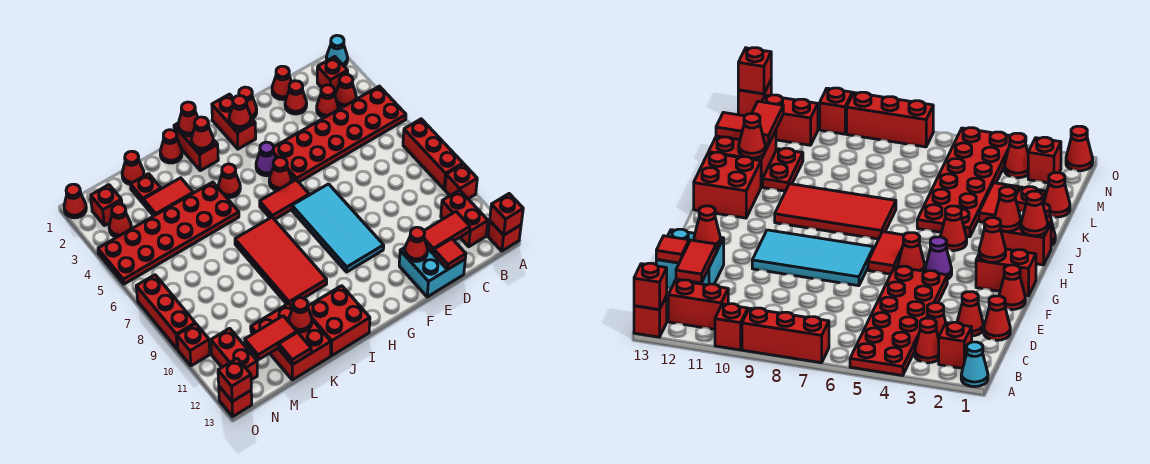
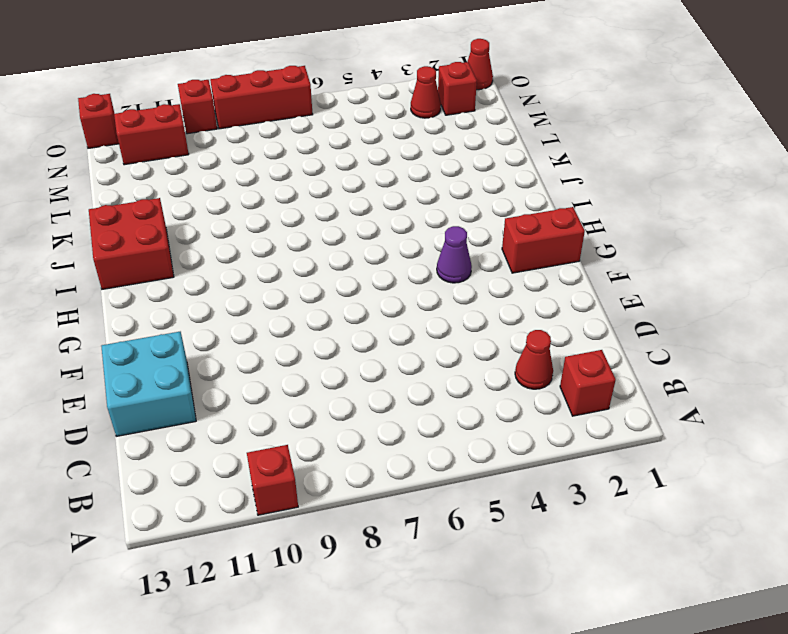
none -> cyan cone A1 level 1
none -> red plate A4:F5 level 1
none -> red brick A7:A9 level 1
none -> red brick A13 level 1

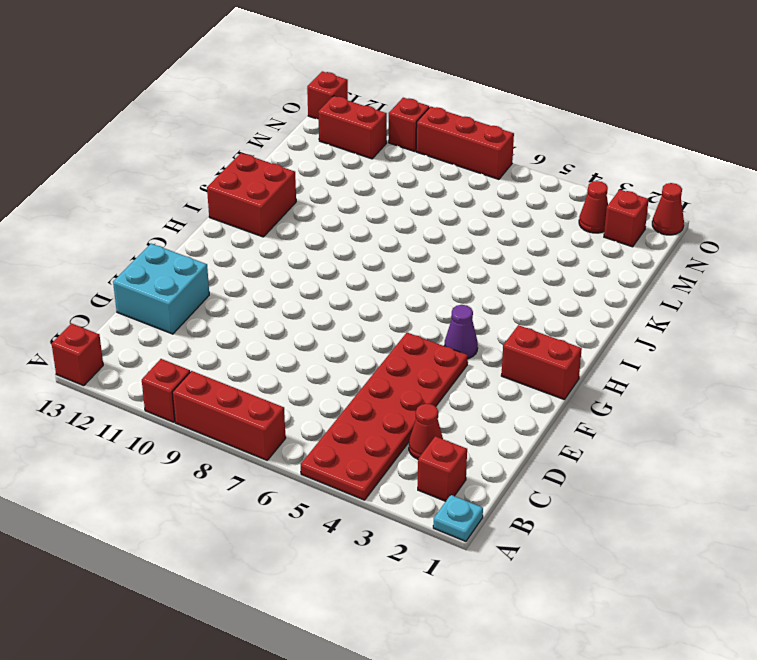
cyan plate A1 level 1 -> cyan cone A1 level 1
none -> red cone B3 level 1
none -> red brick B11:B12 level 1
none -> red cone D1 level 1
none -> red cone D2 level 1

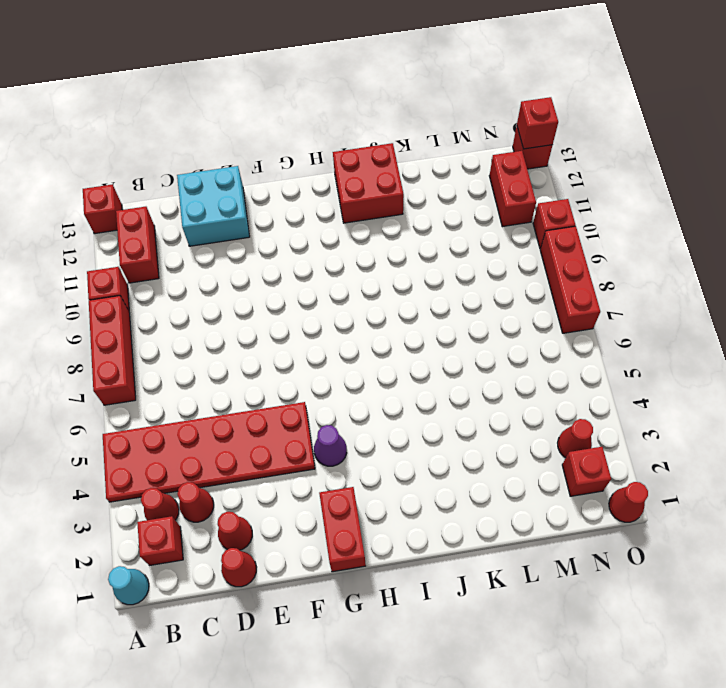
none -> red cone F1 level 1
none -> cyan tile F7:G10 level 1
none -> red cone G5 level 1
none -> red tile G6:H6 level 1

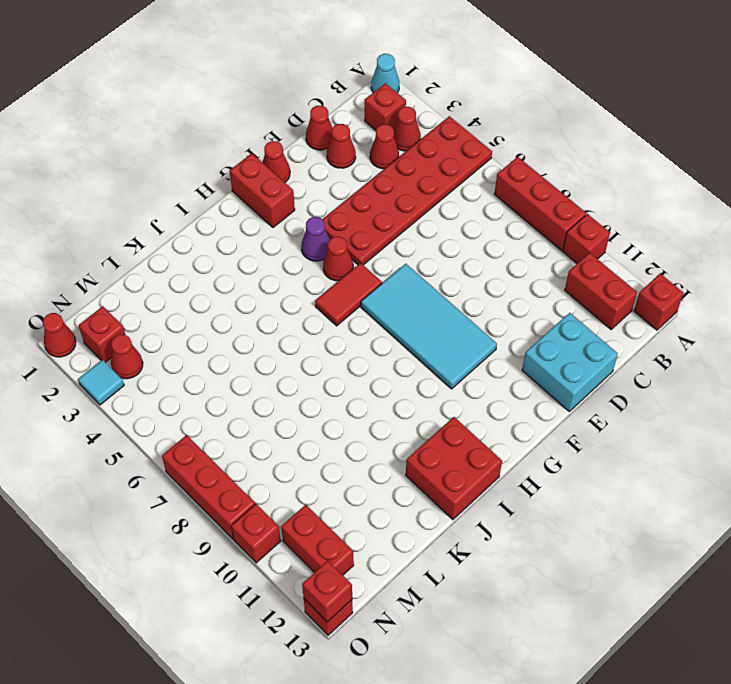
cyan tile O3 level 1 -> none
none -> red brick I1:I2 level 1
none -> red cone I4 level 1
none -> red tile I7:J10 level 1
none -> red cone J1 level 1

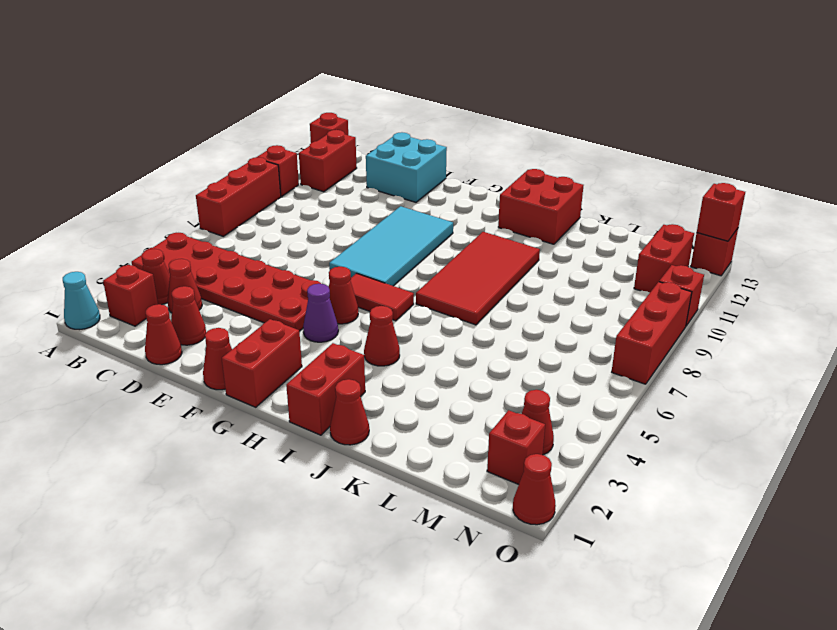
none -> red plate J4:O5 level 1
none -> red tile K3:L3 level 1
none -> red plate K11:L11 level 1
none -> red brick K12:L13 level 1

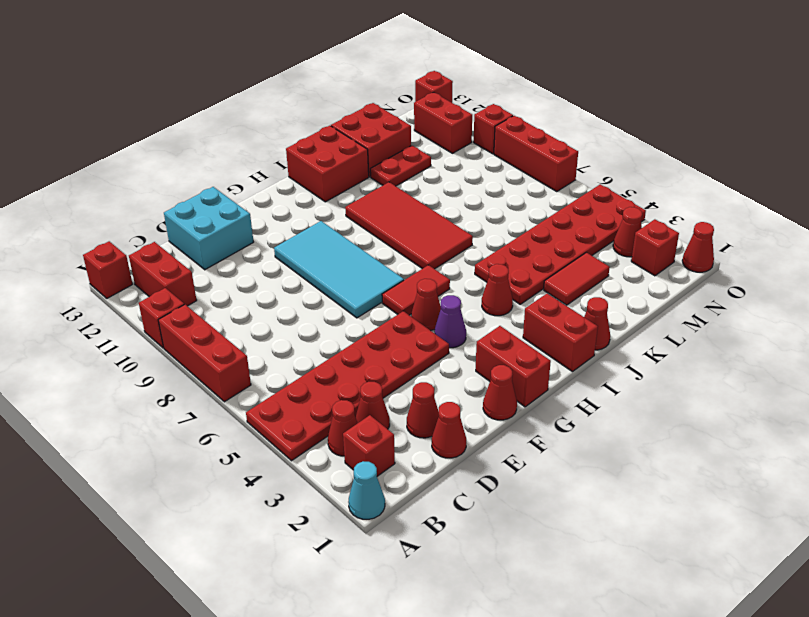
none -> red cone L1 level 1
none -> red plate L2 level 1
none -> red brick A13 level 2
none -> red tile C12:D12 level 2

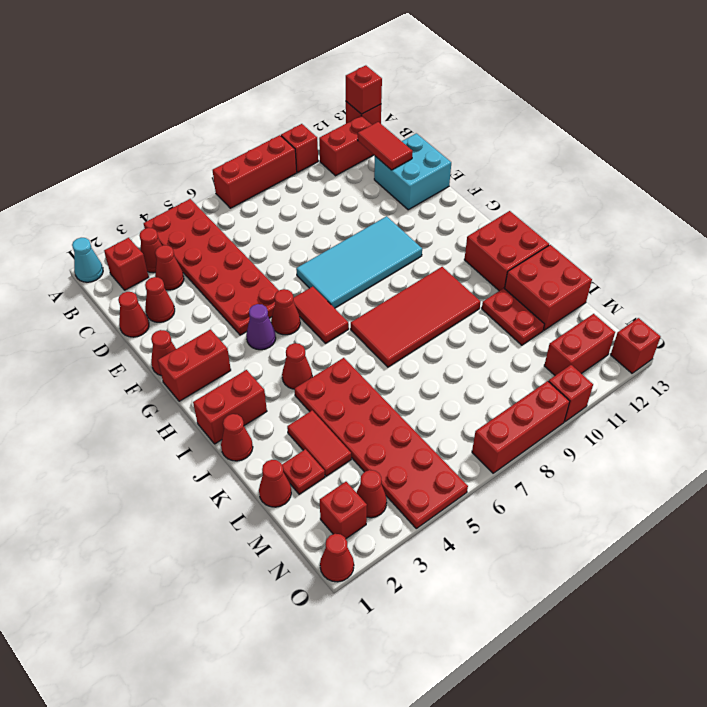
none -> red tile D13 level 2
none -> red cone E12 level 2
none -> red cone G2 level 2
none -> red cone I1 level 2

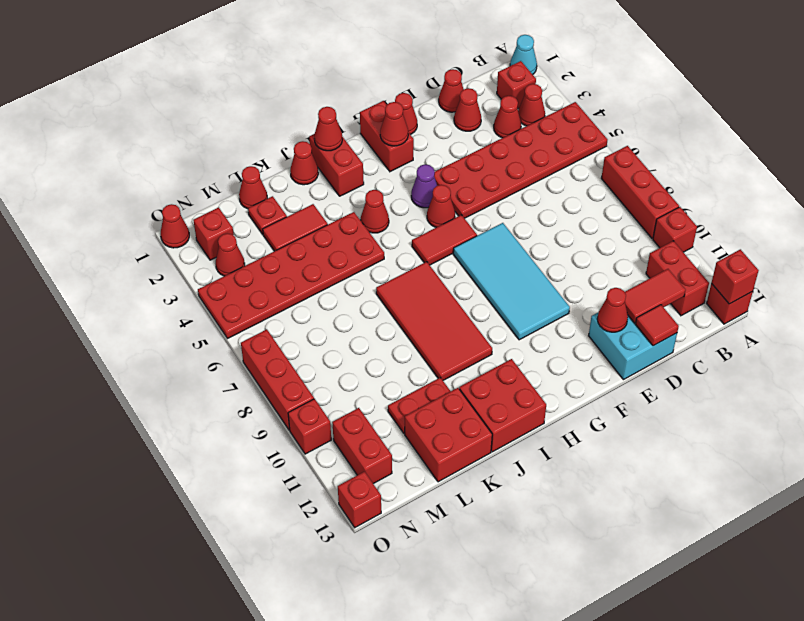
none -> red cone I2 level 2
none -> red cone K12 level 2
none -> red tile L12:M12 level 2
none -> red tile L13 level 2

